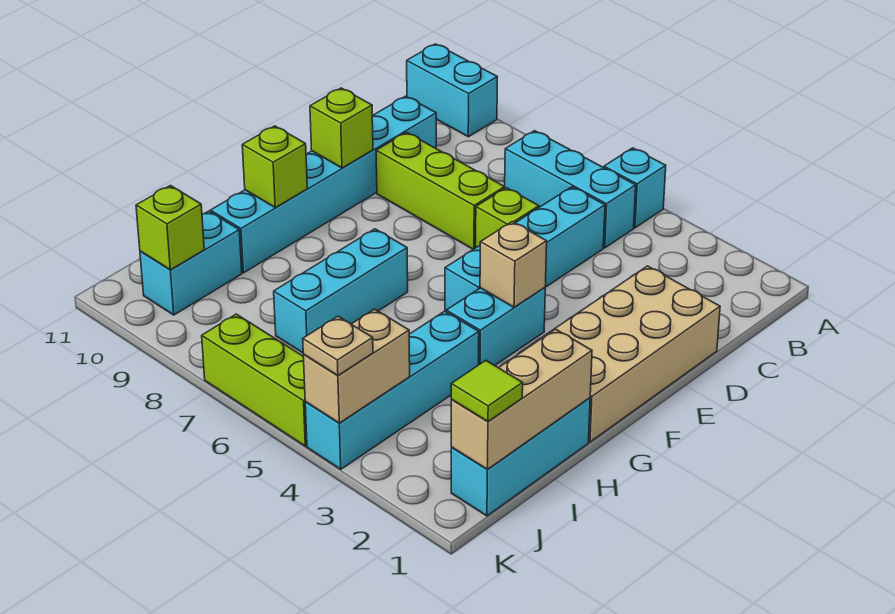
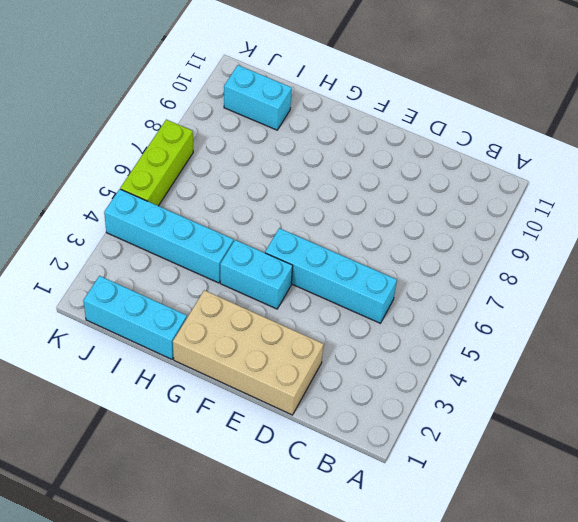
none -> cyan brick A5 level 1
none -> cyan brick A10:A11 level 1
none -> cyan brick B5:B7 level 1

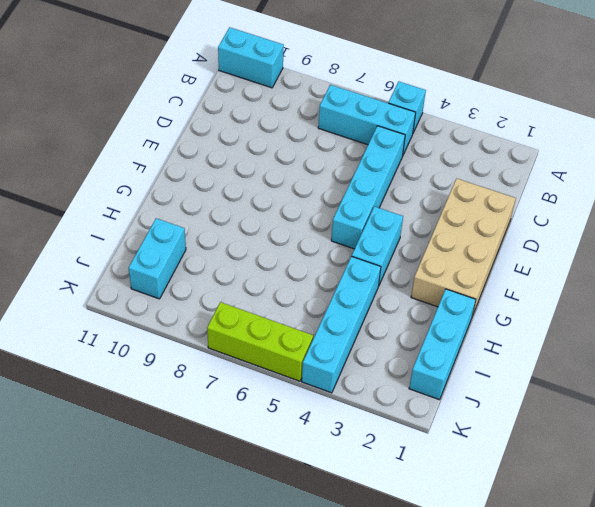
none -> cyan brick C10:H10 level 1
none -> lime brick D6 level 1
none -> lime brick D7:D9 level 1

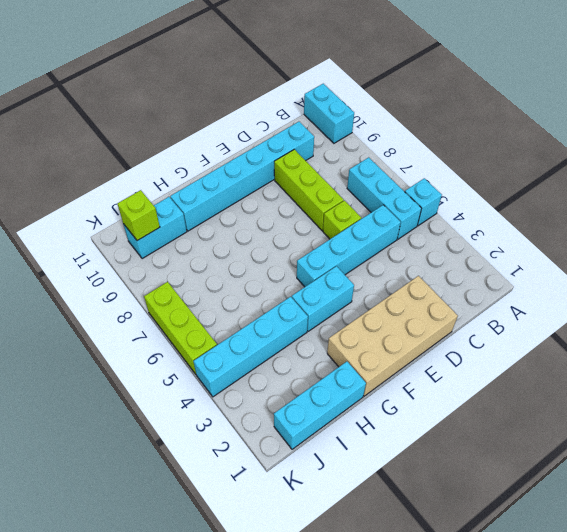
none -> cyan brick G7:I7 level 1
none -> lime brick E10 level 2
none -> tan brick F4 level 2

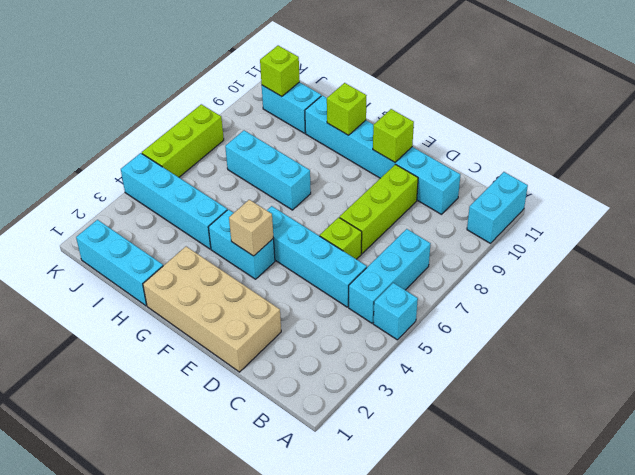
none -> tan brick H1:J1 level 2
none -> tan brick J4:K4 level 2
none -> lime tile J1 level 3

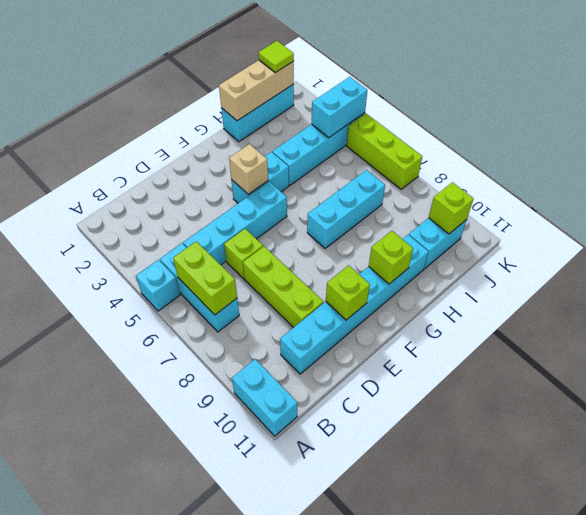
lime brick B6:B7 level 2 -> none
cyan brick J4:K4 level 2 -> tan brick J4:K4 level 2
none -> tan brick D1:G2 level 1
none -> tan plate K4 level 3

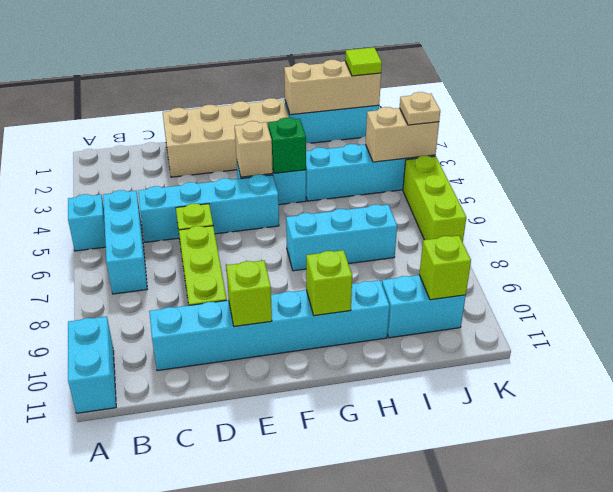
green brick G4 level 2 -> none

